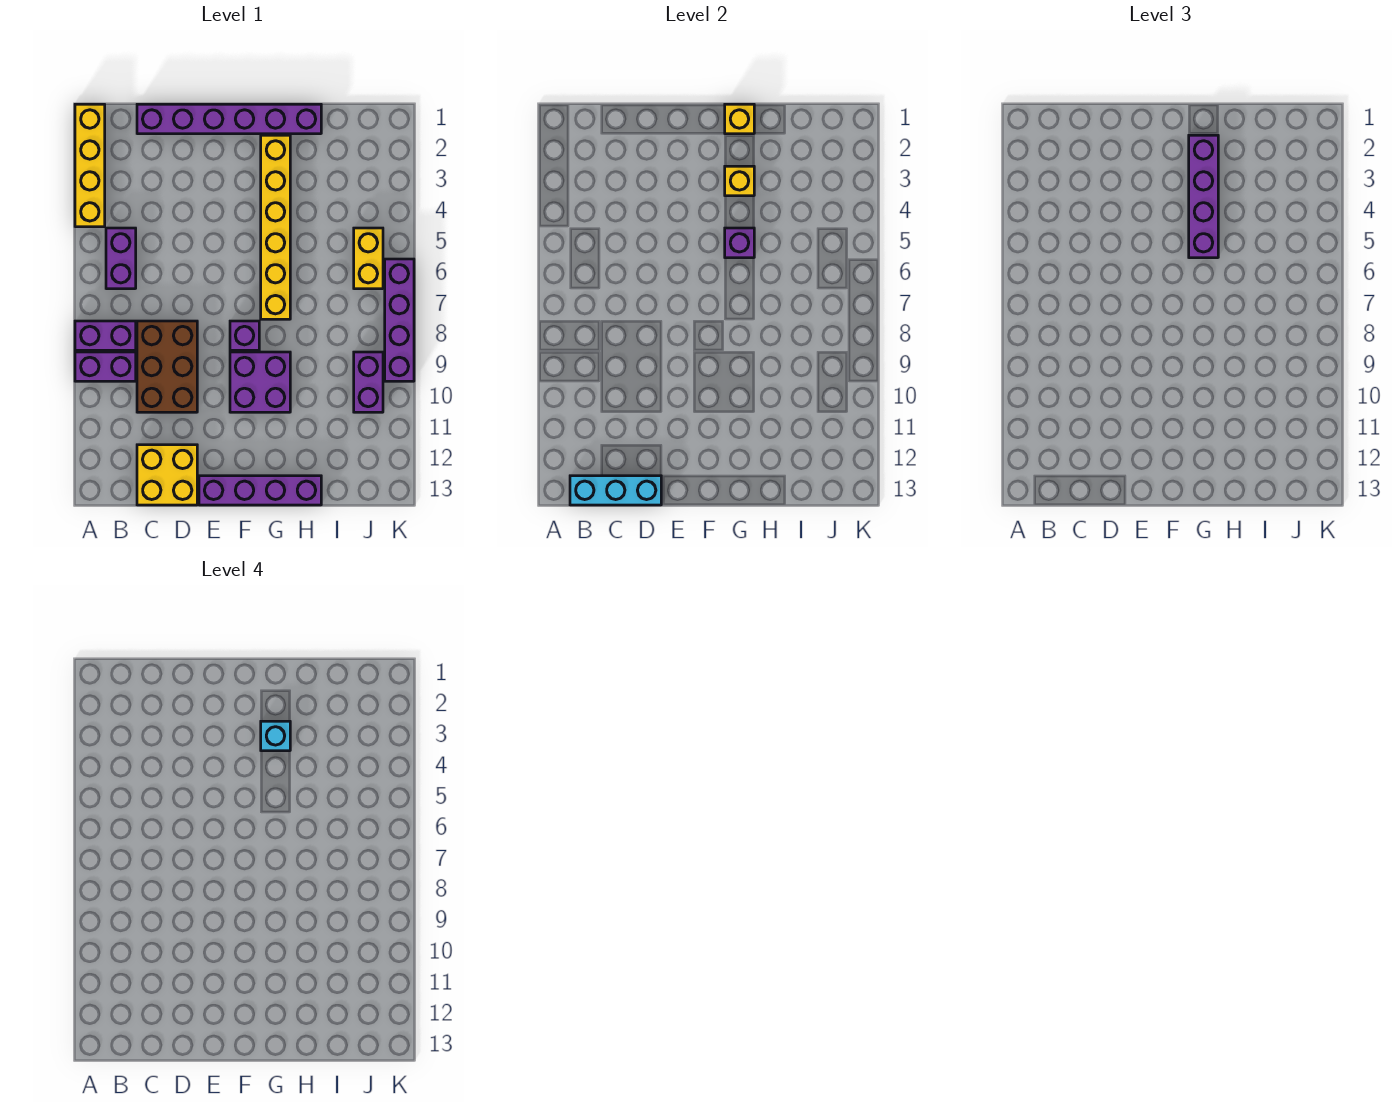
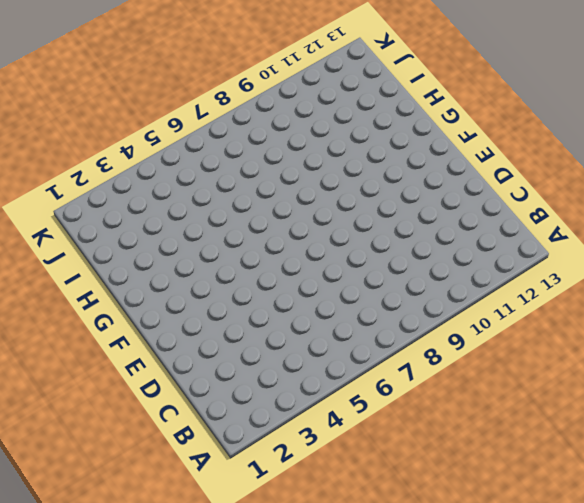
none -> yellow brick A1:A4 level 1
none -> purple brick A8:B8 level 1
none -> purple brick A9:B9 level 1

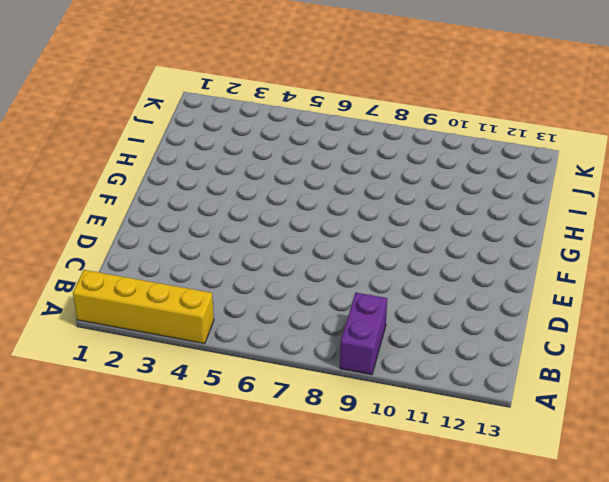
none -> purple brick A8:B8 level 1
none -> purple brick B5:B6 level 1
none -> purple brick C1:H1 level 1

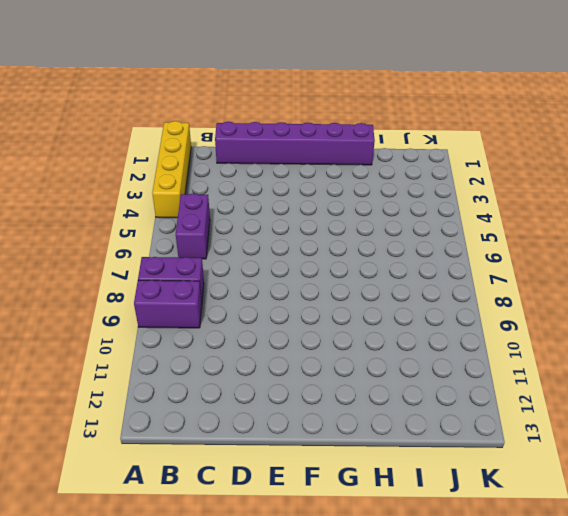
none -> brown brick C8:D10 level 1
none -> yellow brick C12:D13 level 1
none -> purple brick E13:H13 level 1

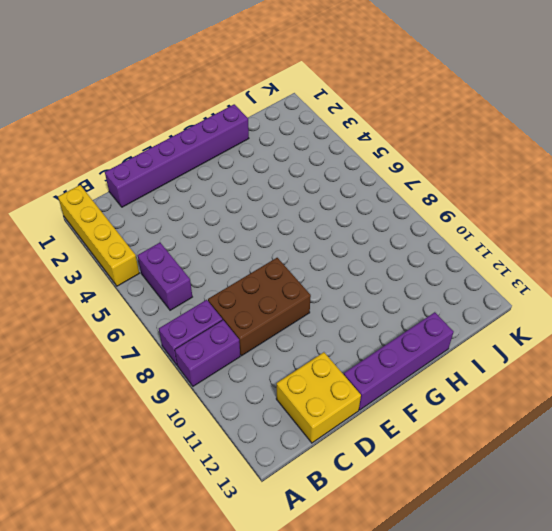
brown brick C8:E9 level 1 -> brown brick C8:D10 level 1
none -> purple brick F8 level 1
none -> purple brick F9:G10 level 1
none -> yellow brick G2:G7 level 1

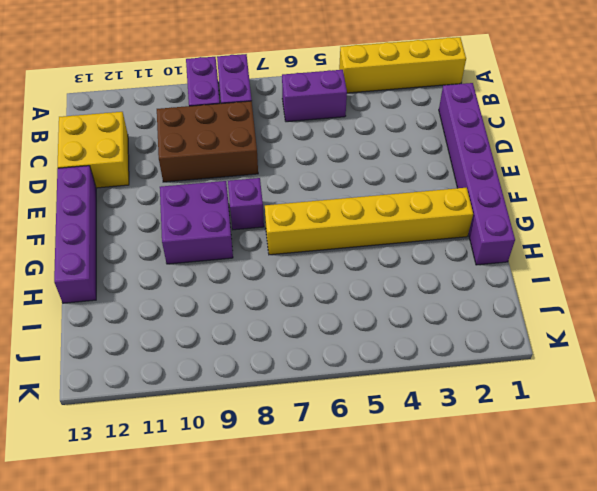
none -> yellow brick J5:J6 level 1
none -> purple brick J9:J10 level 1
none -> purple brick K6:K9 level 1

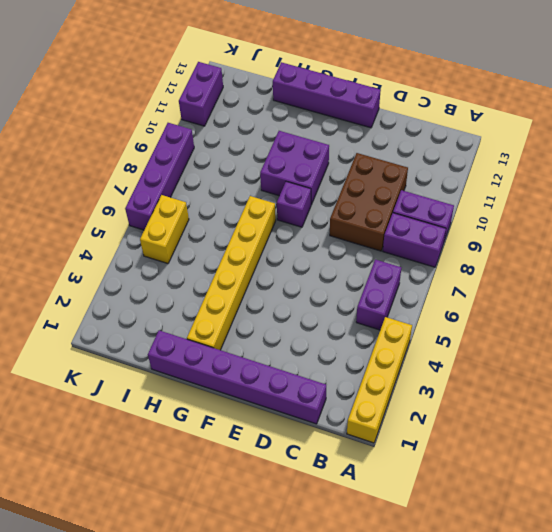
purple brick K11:K12 level 1 -> purple brick J9:J10 level 1
none -> yellow brick C12:D13 level 1
none -> cyan brick B13:D13 level 2
none -> yellow brick G1 level 2

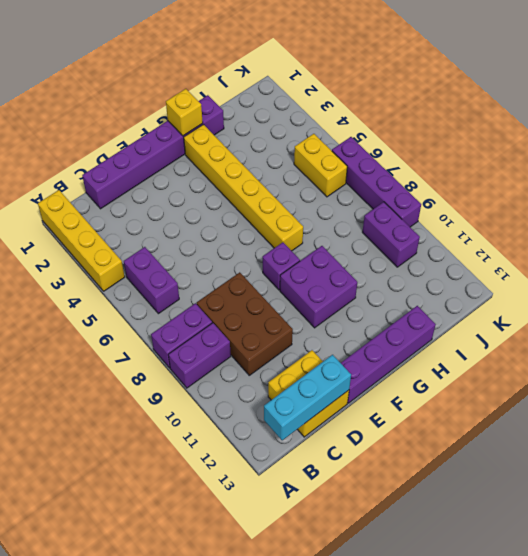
none -> yellow brick G3 level 2
none -> purple brick G5 level 2
none -> purple brick G2:G5 level 3

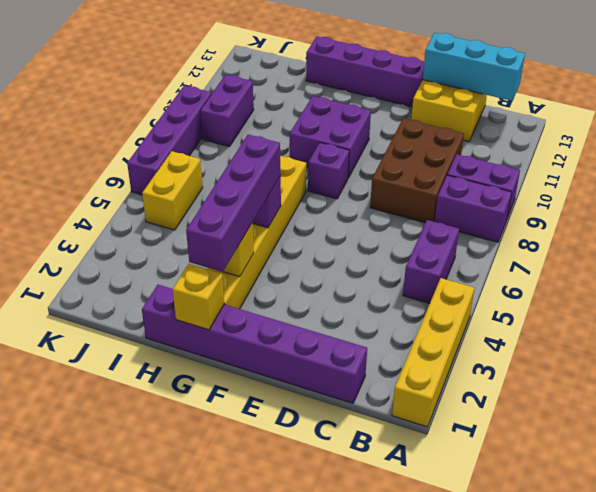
none -> cyan brick G3 level 4

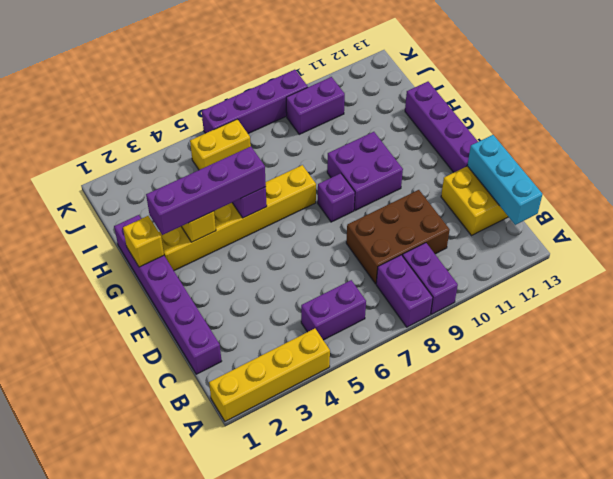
none -> cyan brick G3 level 4

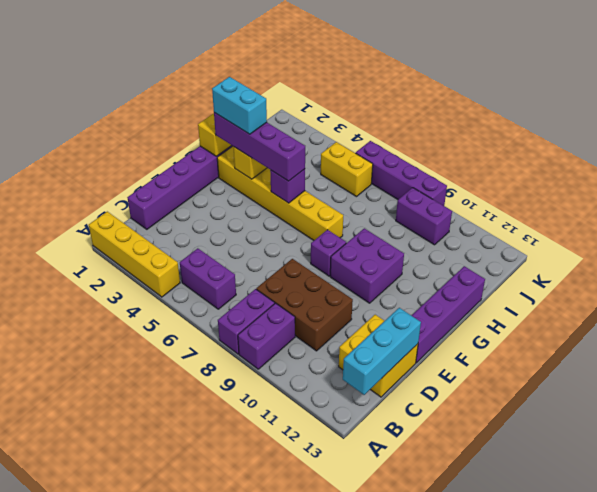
cyan brick G2:G3 level 4 -> cyan brick G3 level 4

